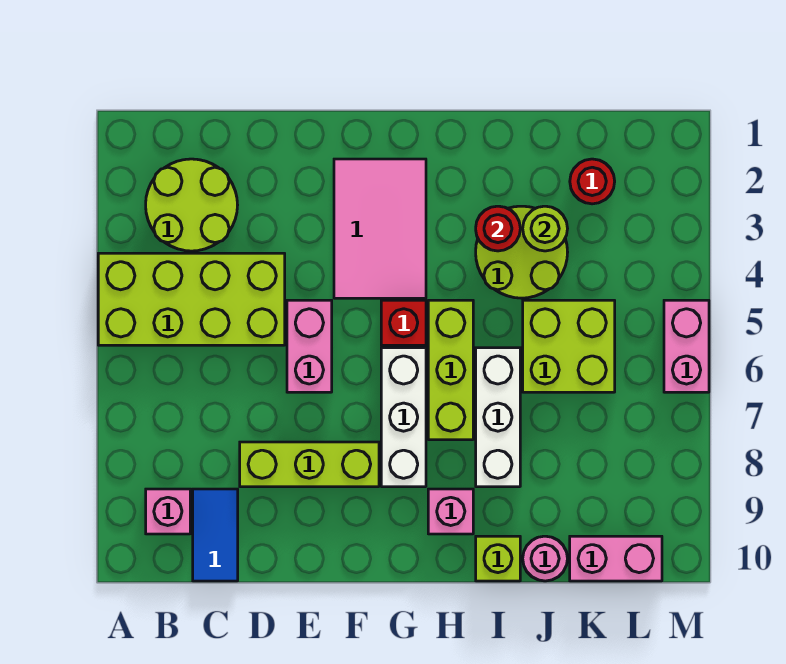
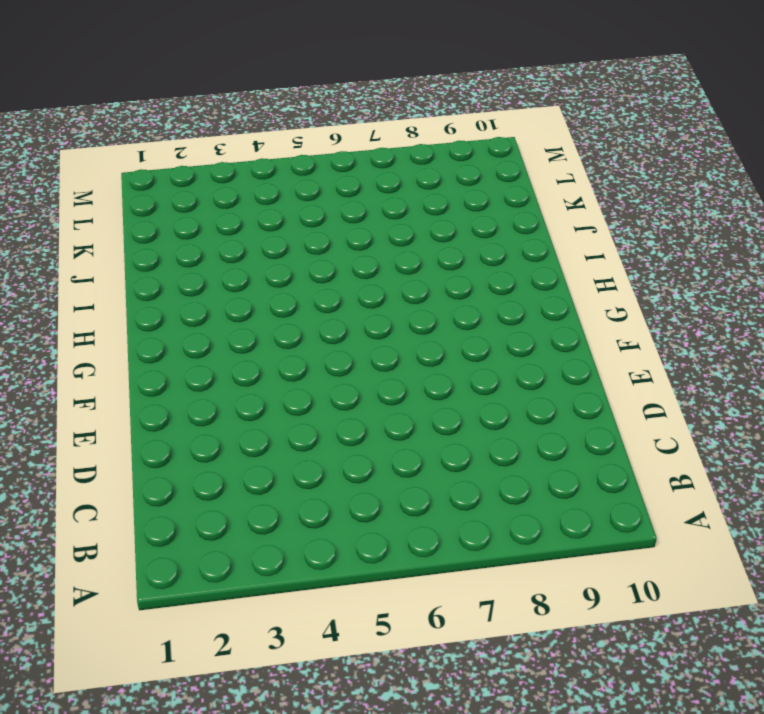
none -> lime brick A4:D5 level 1
none -> lime round brick B2:C3 level 1
none -> pink brick B9 level 1

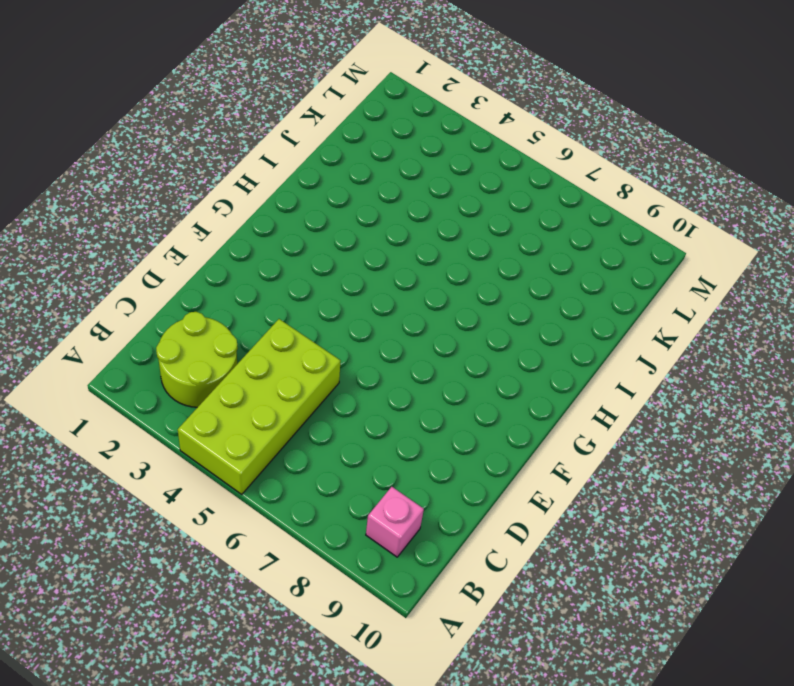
none -> blue tile C9:C10 level 1
none -> lime brick D8:F8 level 1
none -> pink brick E5:E6 level 1

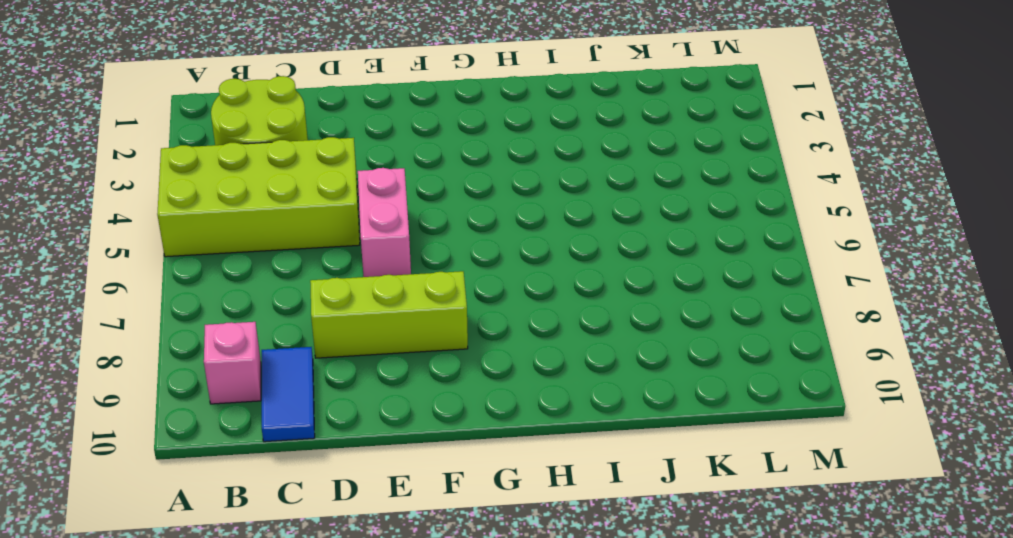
none -> pink tile F2:G4 level 1
none -> red brick G5 level 1
none -> white brick G6:G8 level 1

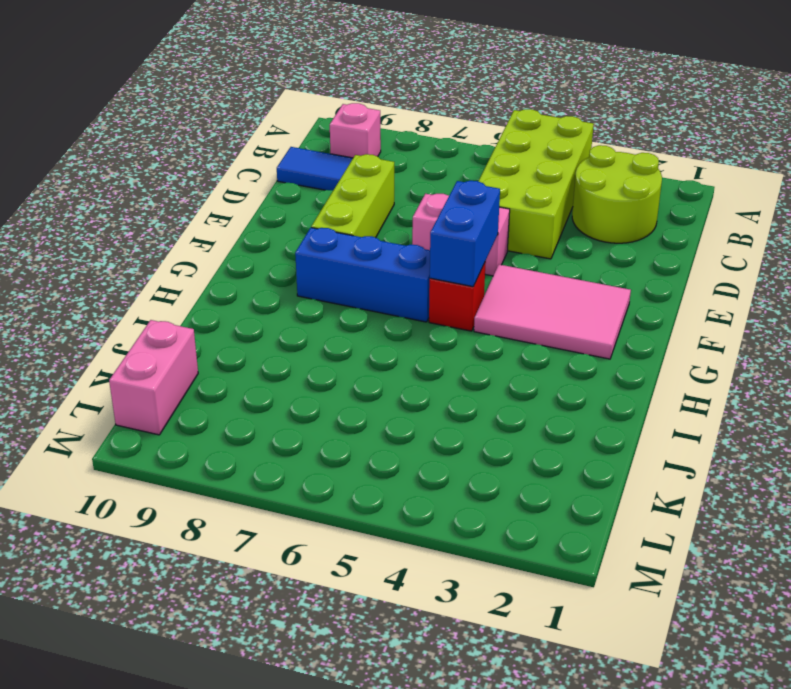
blue brick F5:G5 level 2 -> none
blue brick G6:G8 level 1 -> white brick G6:G8 level 1
none -> lime brick H5:H7 level 1
none -> pink brick H9 level 1
none -> lime round brick I3:J4 level 1

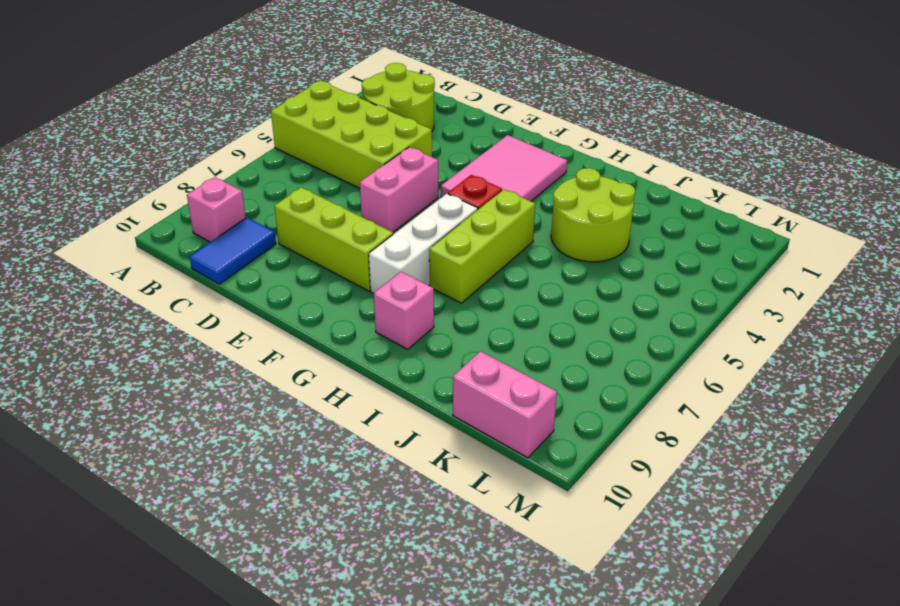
none -> white brick I6:I8 level 1
none -> lime brick I10 level 1
none -> lime brick J5:K6 level 1

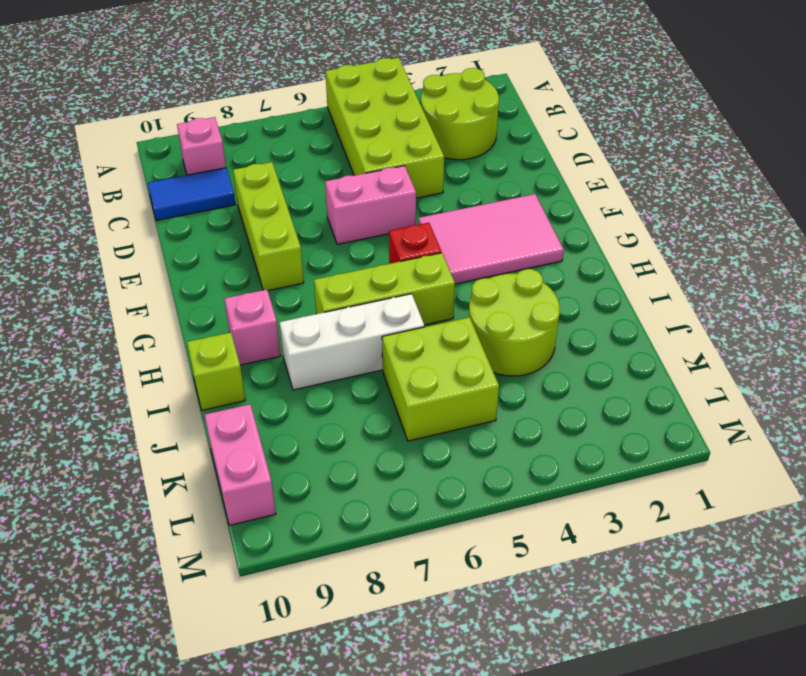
none -> white brick G6:G8 level 1
none -> pink round brick J10 level 1
none -> red round brick K2 level 1

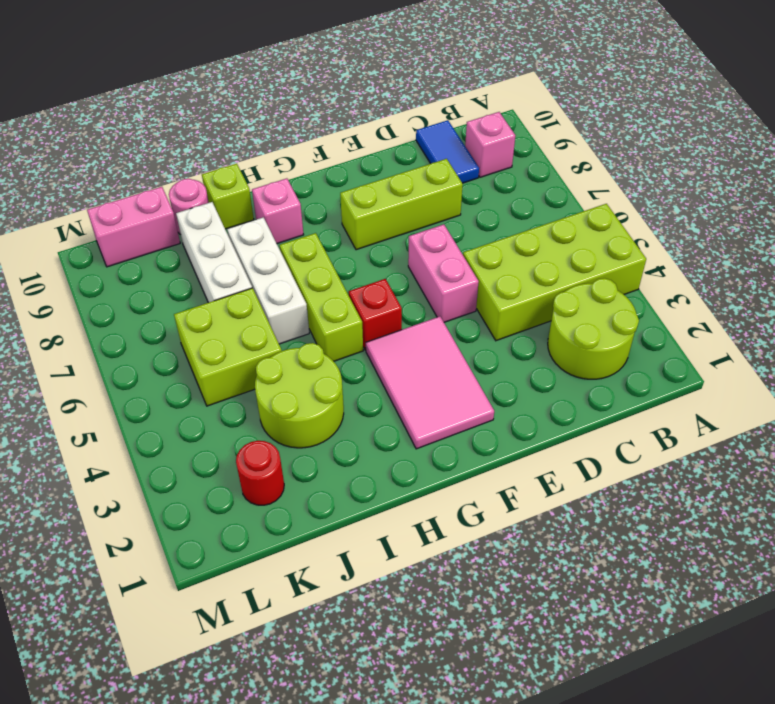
white brick J7:J9 level 1 -> white brick G6:G8 level 1
none -> pink brick M5:M6 level 1
none -> red round brick I3 level 2
none -> lime round brick J3 level 2

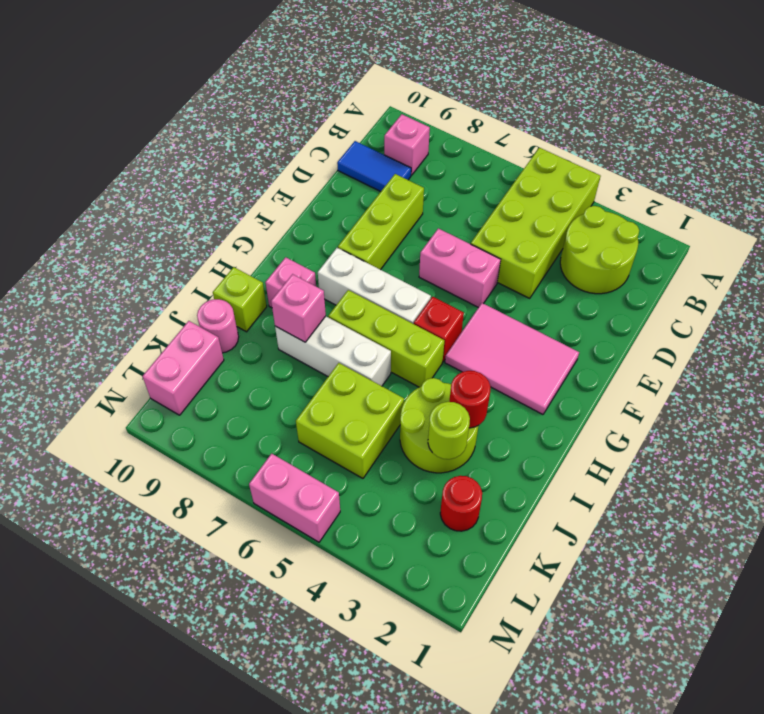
pink brick I8 level 2 -> none

